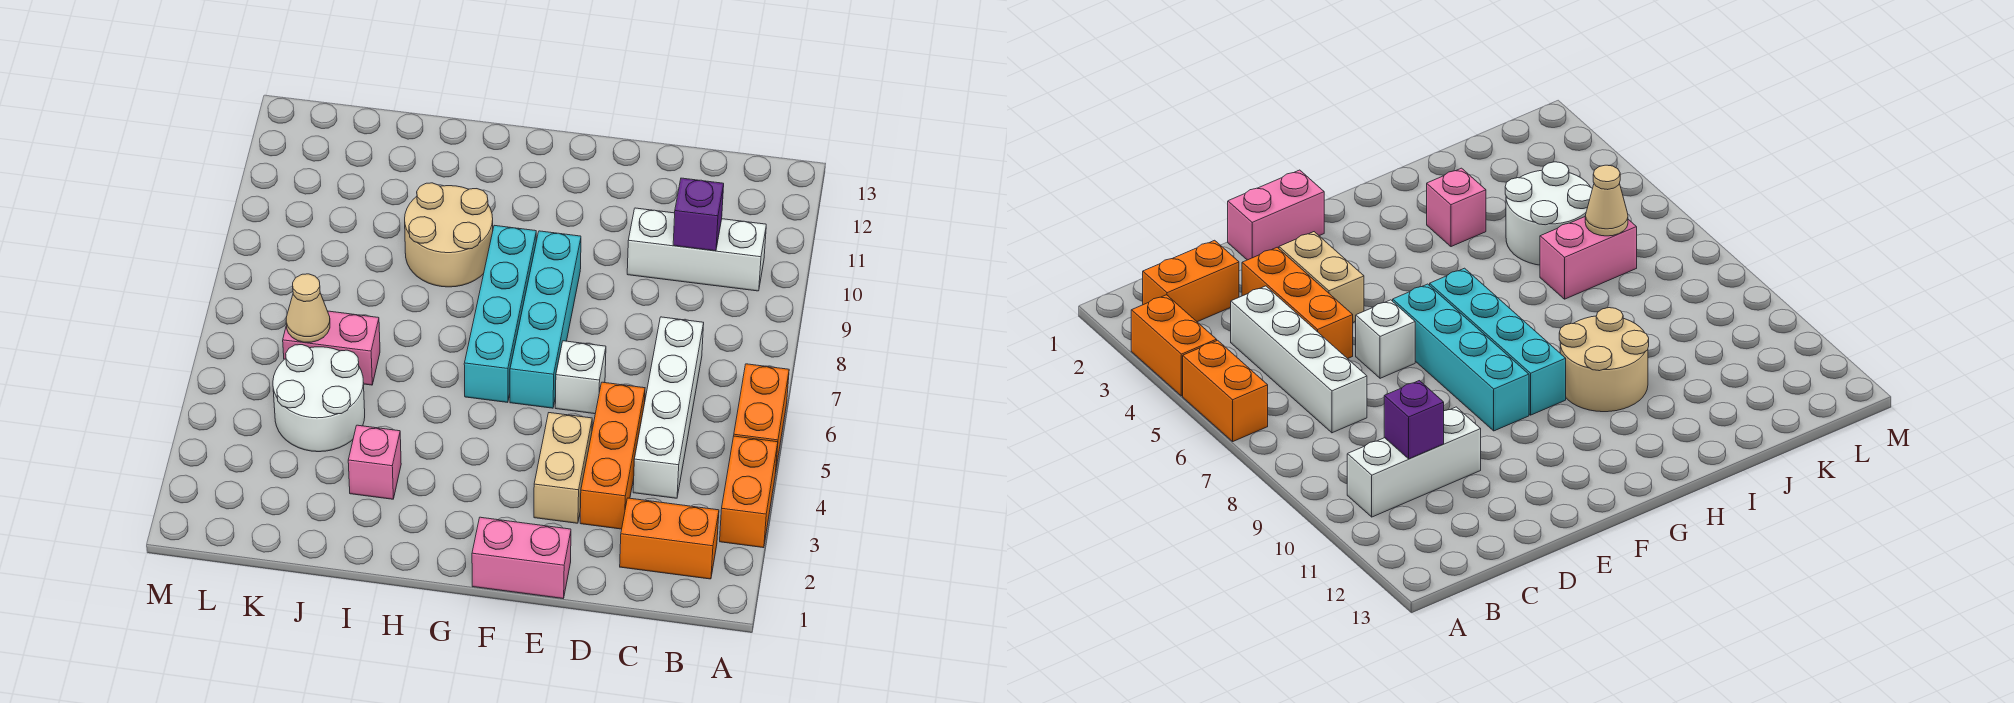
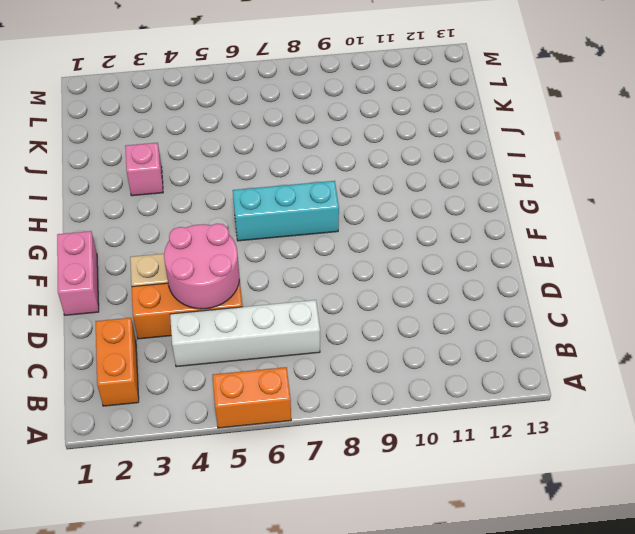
pink round brick D4:E5 level 2 -> none
cyan brick G6:G8 level 1 -> cyan brick G6:G9 level 1
none -> orange brick A3:A4 level 1
none -> white brick B10:D10 level 1
none -> white brick E6 level 1

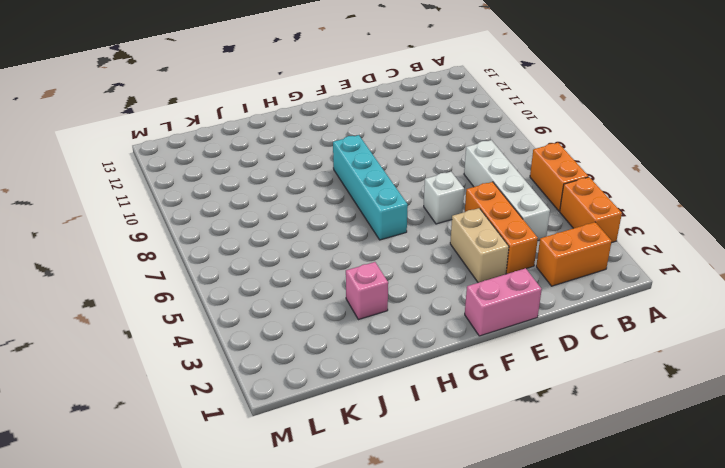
none -> white brick B10:D10 level 1
none -> cyan brick F6:F9 level 1
none -> tan round brick H9:I10 level 1

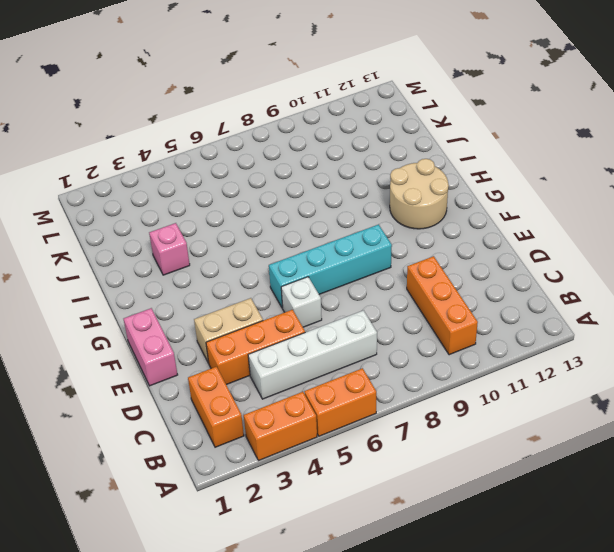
orange brick B10:D10 level 1 -> white brick B10:D10 level 1
tan round brick G11:H12 level 1 -> tan round brick H9:I10 level 1
none -> cyan brick G6:G9 level 1
none -> white round brick J4:K5 level 1
none -> pink brick J6:K6 level 1

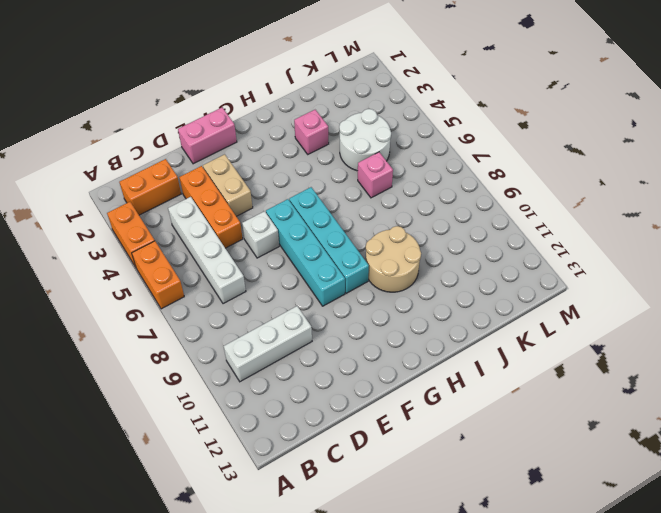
pink brick J6 level 1 -> pink brick J6:K6 level 1
none -> purple brick C10 level 2
none -> tan cone K6 level 2

